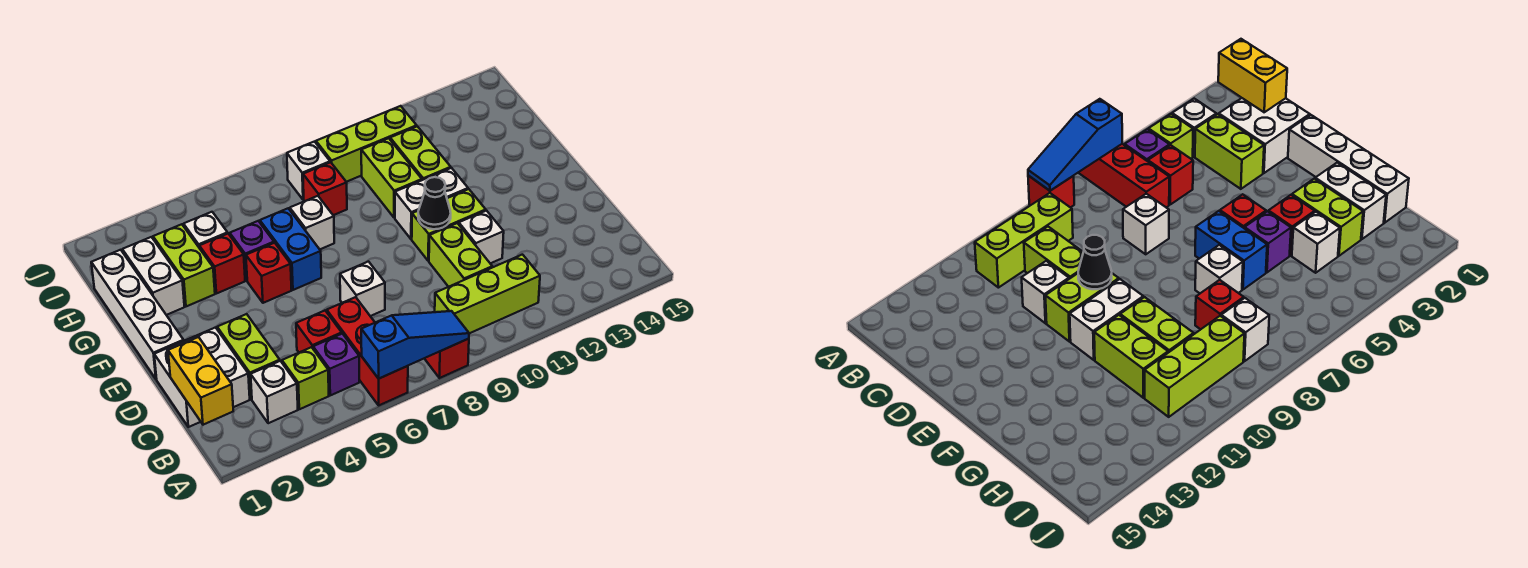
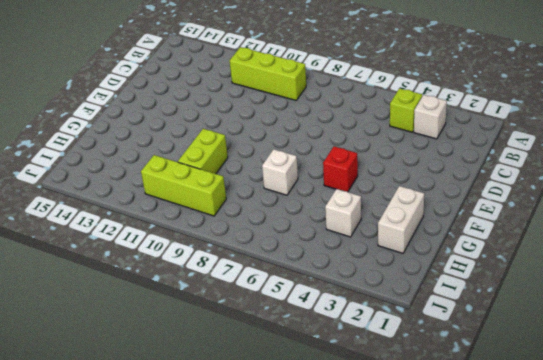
none -> red brick A6:C6 level 1
none -> red brick A8 level 1
none -> purple brick B5 level 1
none -> white brick C1:D2 level 1

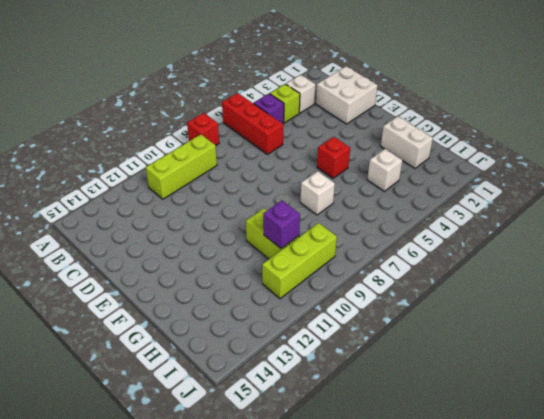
purple brick H10 level 2 -> purple brick G5 level 1
none -> lime brick C3:D3 level 1
none -> red brick C5 level 1
none -> lime brick C10:D10 level 1
none -> white brick D7 level 1

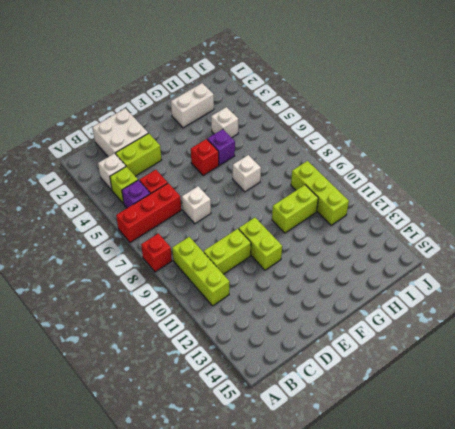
none -> white brick D11 level 1
none -> white brick E1:H1 level 1
none -> blue brick F6:G6 level 1
none -> white brick F10:F11 level 1

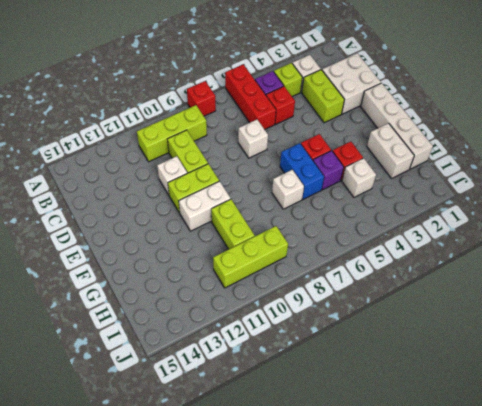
none -> lime brick G3:H3 level 1
none -> lime brick G11:H11 level 1
none -> red brick H8 level 1
none -> white brick I8 level 1

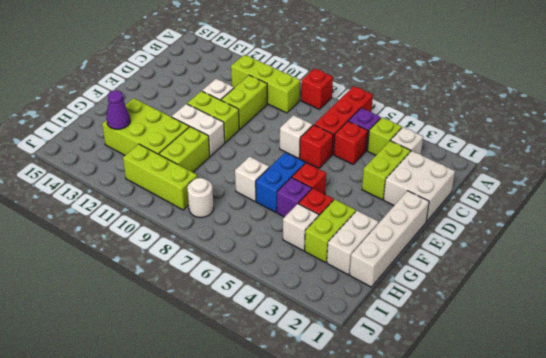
red brick D6 level 1 -> red brick H8 level 1
lime brick G11:H13 level 1 -> lime brick G11:H11 level 1
purple cone H13 level 2 -> none
white round brick I8 level 1 -> white brick I8 level 1
none -> blue slope A6:A8 level 2 top 6
none -> yellow brick B1:C1 level 2
none -> black cone E10 level 2

